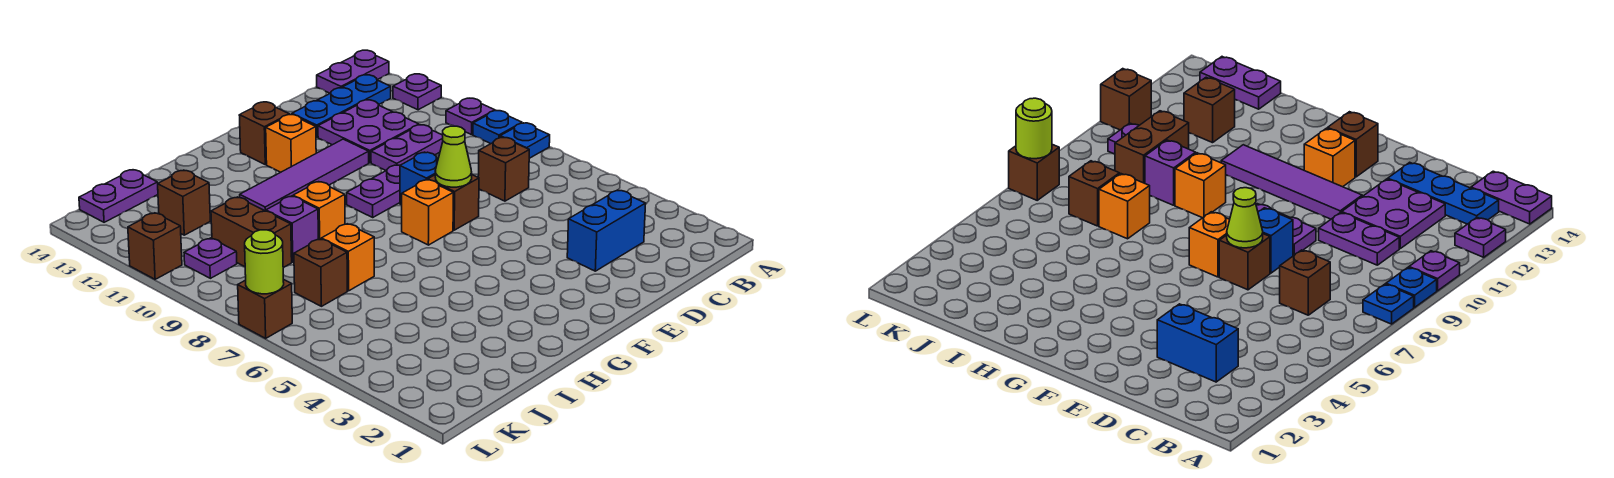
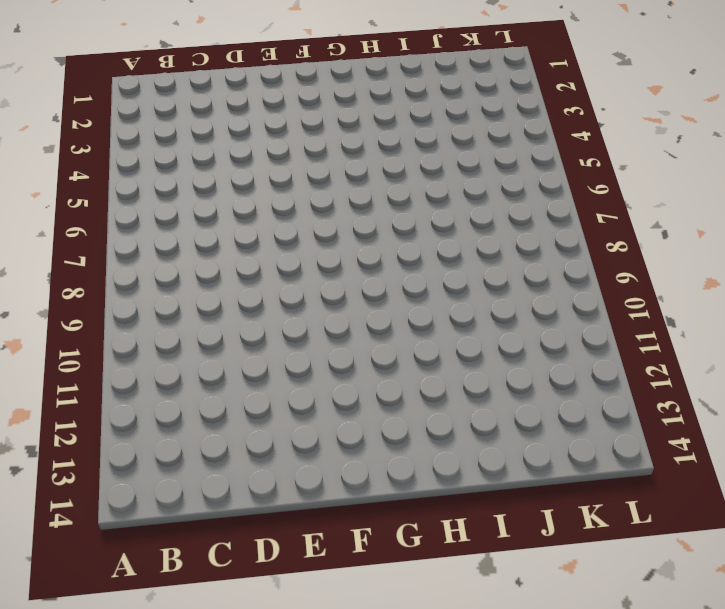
none -> blue plate A8 level 1
none -> blue plate A9 level 1
none -> purple plate A10 level 1

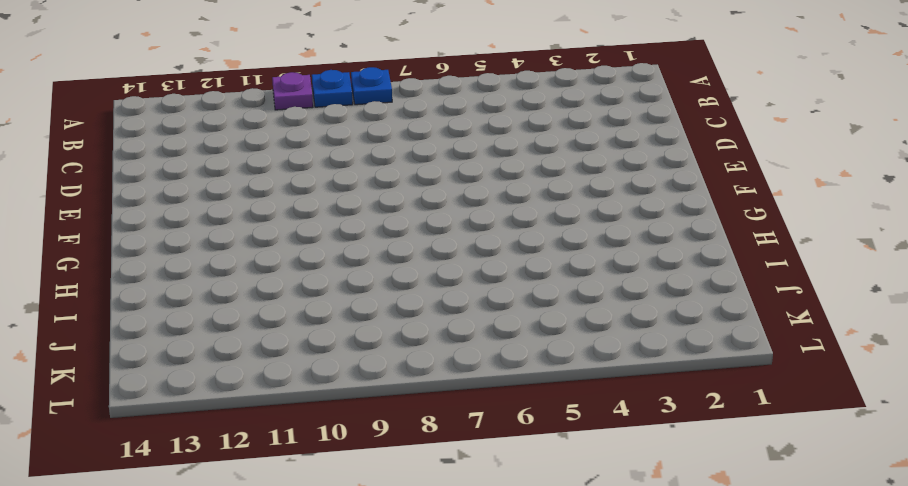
none -> purple plate A12 level 1
none -> purple plate A14:B14 level 1
none -> blue plate B13:D13 level 1

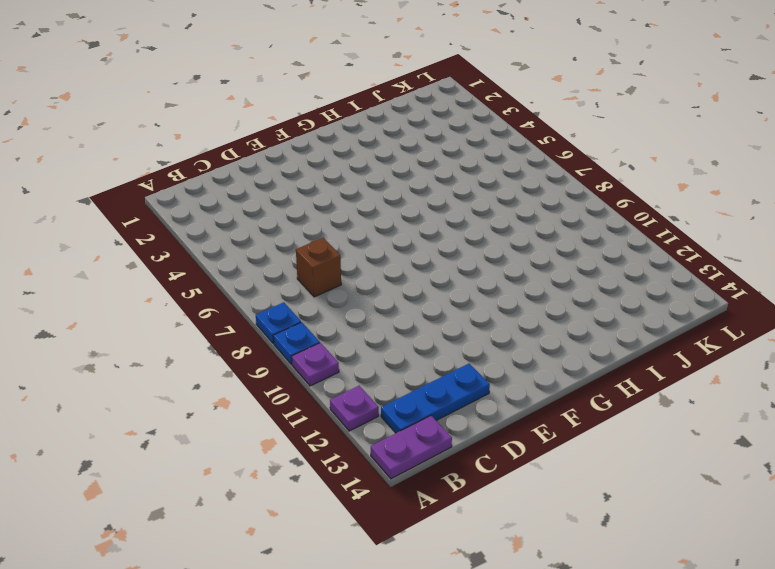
none -> blue brick C3:D3 level 1
none -> purple plate C10:D10 level 1
none -> purple plate C11:D12 level 1

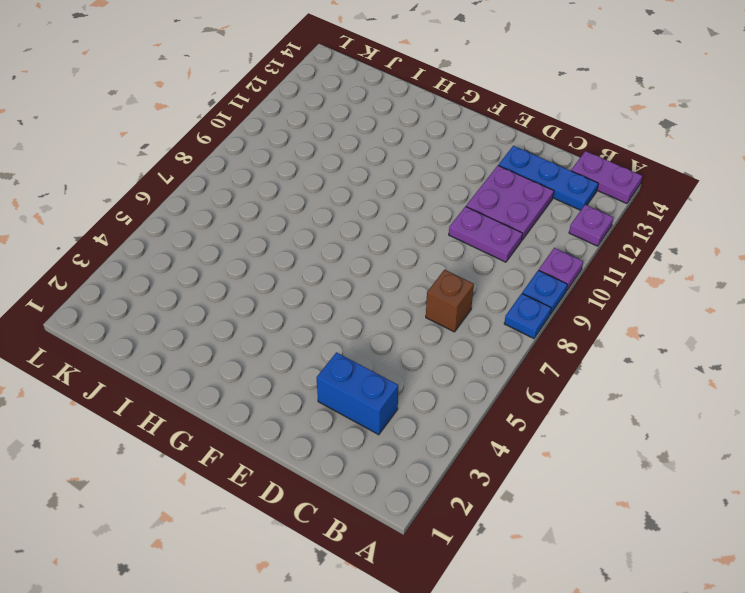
none -> brown brick E7 level 1
none -> blue brick E8 level 1
none -> purple plate E9:F9 level 1

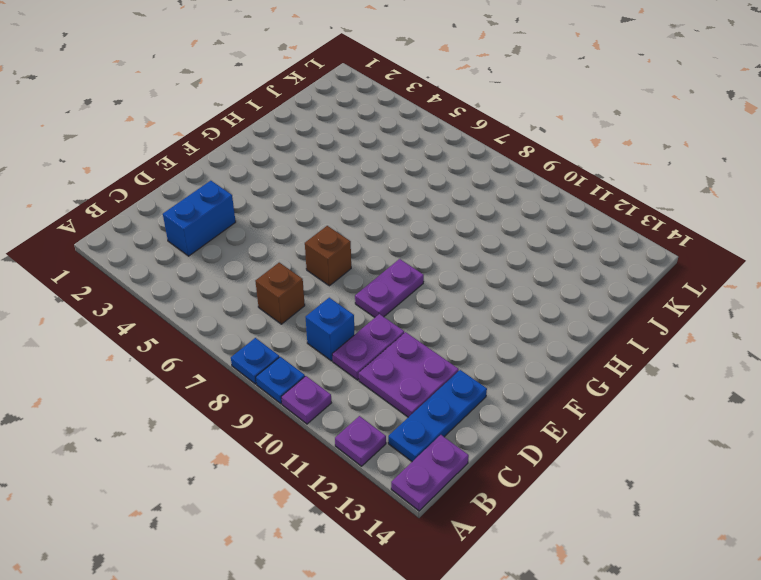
blue brick C9 level 1 -> blue brick E8 level 1
none -> purple tile E11:H11 level 1
none -> orange brick F7 level 1
none -> orange brick F12 level 1

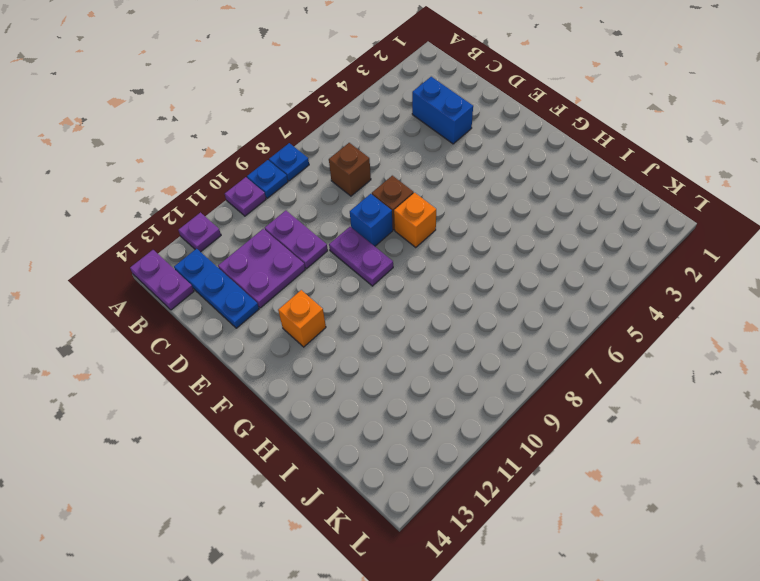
none -> purple tile E11:H11 level 1
none -> brown brick F13 level 1
none -> orange brick H9 level 1

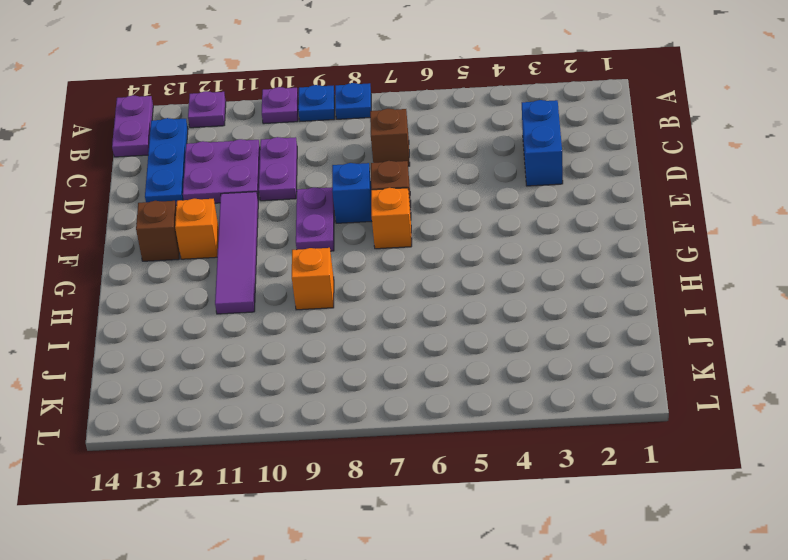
none -> orange brick I7 level 1
none -> purple brick I9 level 1
none -> brown brick J7 level 1

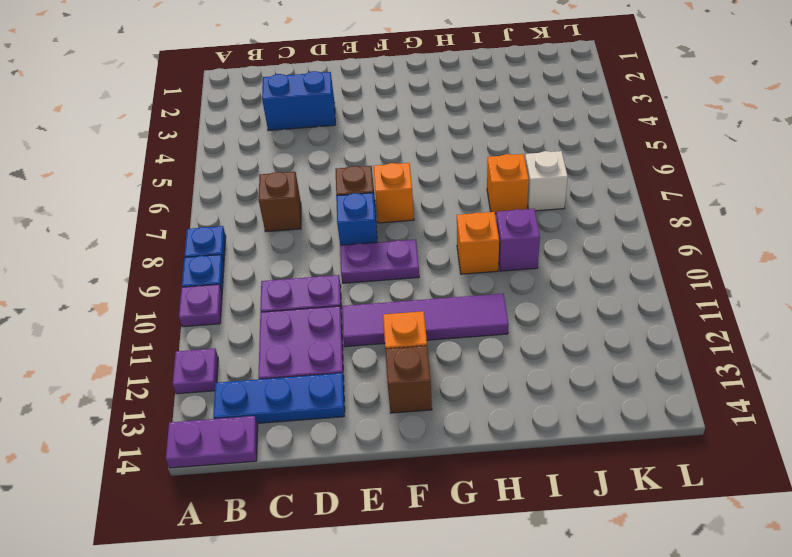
white brick J7 level 1 -> brown brick J7 level 1
none -> brown brick J9:J10 level 1
none -> brown brick J12 level 1
none -> purple plate J14:K14 level 1

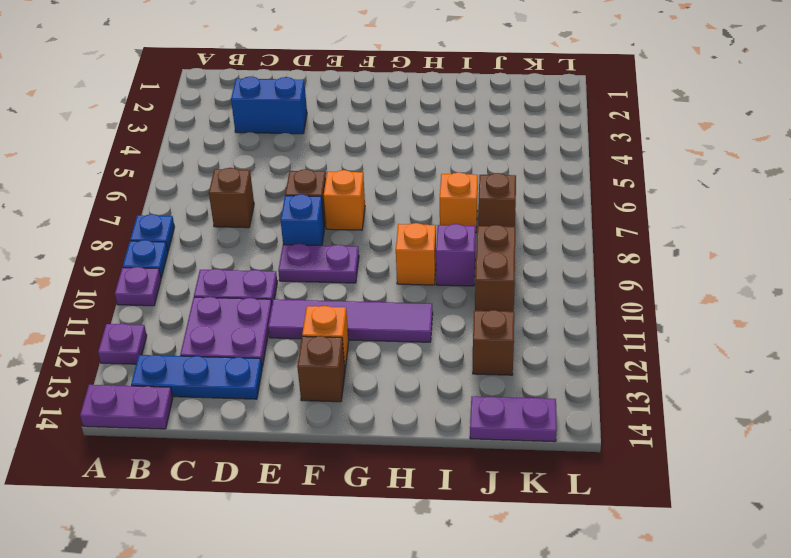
none -> purple plate K10 level 1
none -> brown brick L7 level 1
none -> brown brick L11 level 1

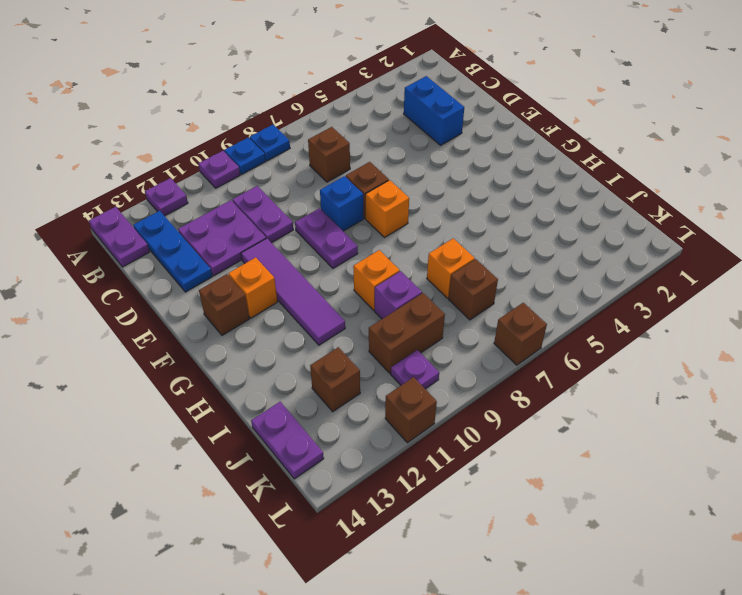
none -> lime cone E7 level 2
none -> lime round brick L7 level 2

